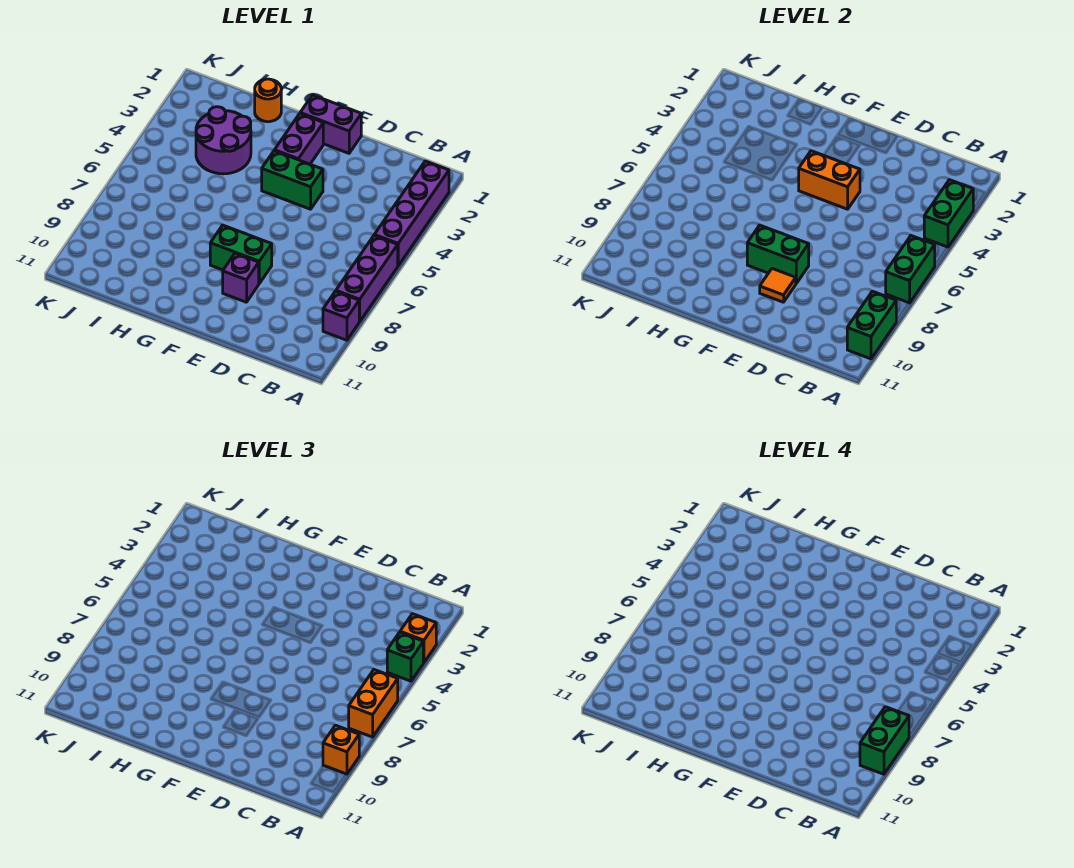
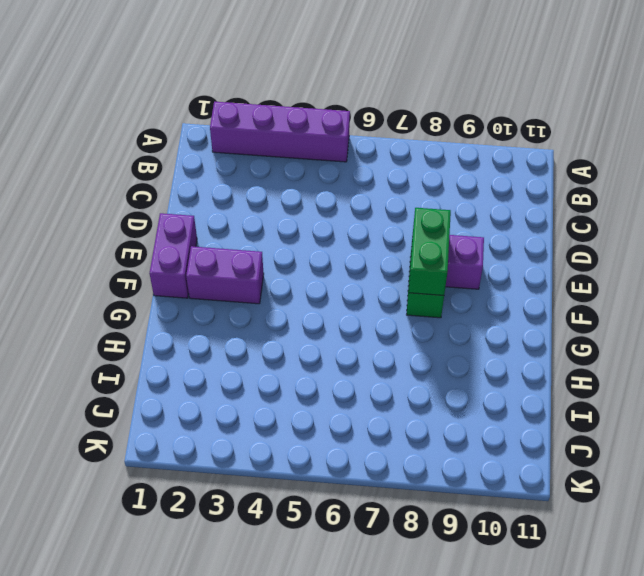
none -> purple brick A6:A8 level 1
none -> purple brick A9 level 1
none -> green brick E4:F4 level 1

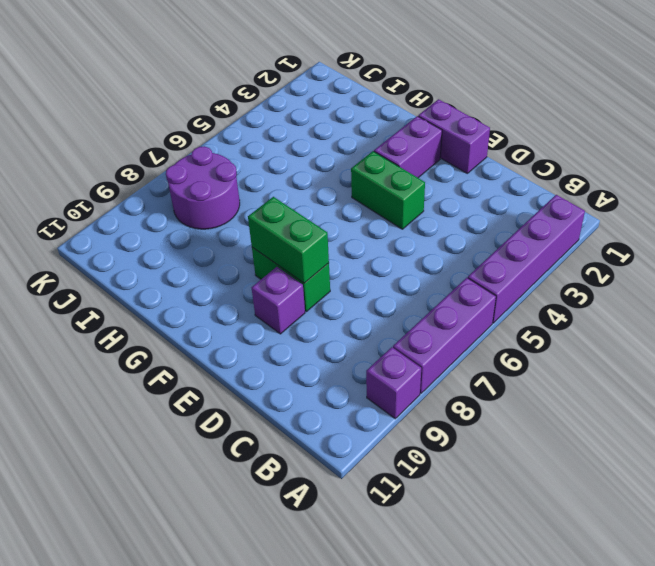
purple round brick I7:J8 level 1 -> purple round brick H3:I4 level 1
none -> orange round brick H1 level 1
none -> green brick A3:A4 level 2
none -> green brick A6:A7 level 2

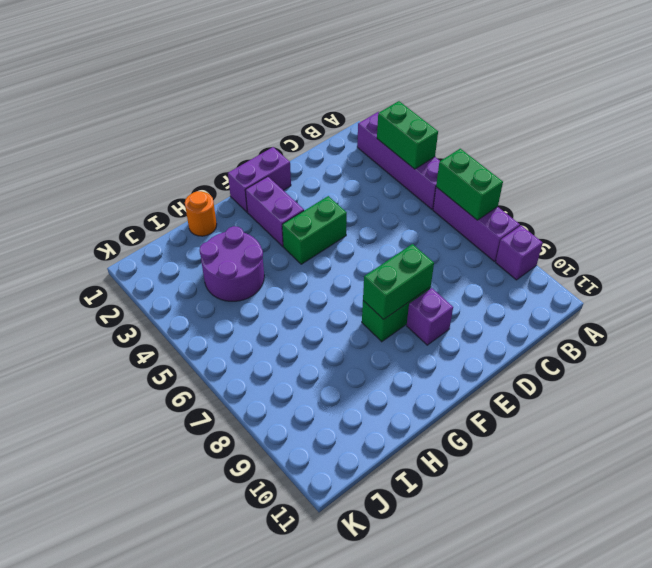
none -> green brick A9:A10 level 2
none -> orange brick E4:F4 level 2
none -> orange tile E9 level 2

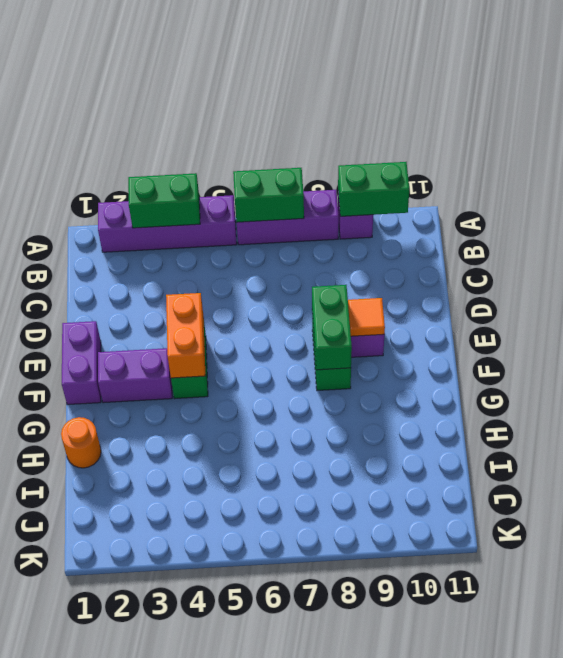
none -> purple round brick H3:I4 level 1
none -> orange brick A3 level 3
none -> green brick A4 level 3

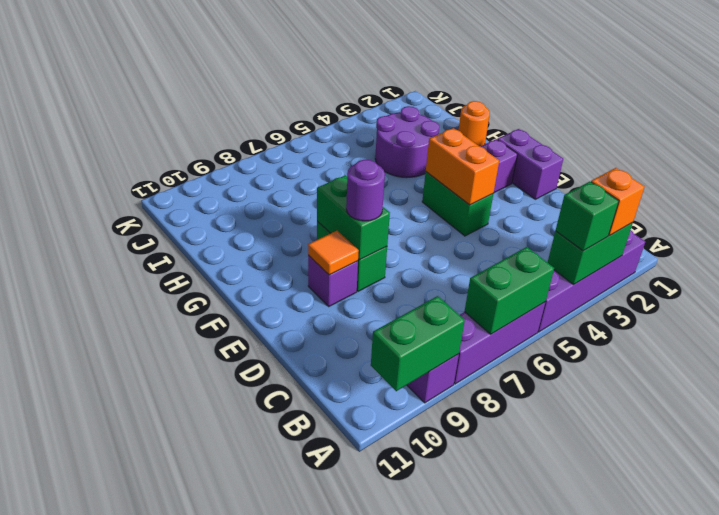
purple round brick E8 level 3 -> none
none -> orange brick A6:A7 level 3
none -> orange brick A9 level 3
none -> green brick A8:A9 level 4

